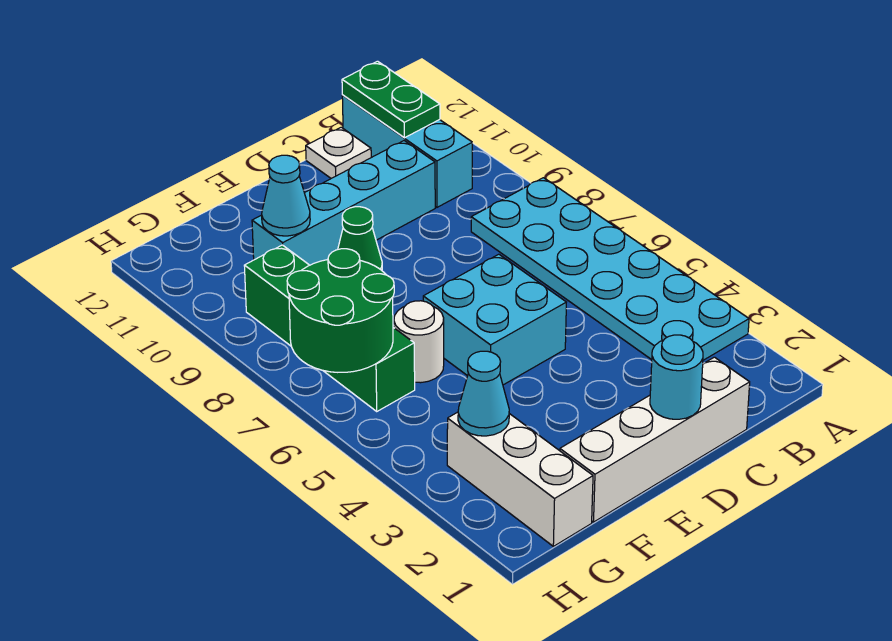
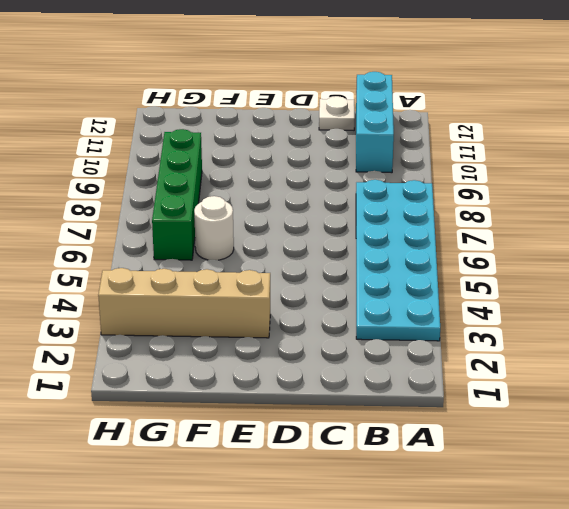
tan brick E3:H3 level 1 -> white brick G1:G3 level 1
none -> white brick C1:F1 level 1
none -> cyan brick C10:F10 level 1
none -> cyan brick D5:E6 level 1

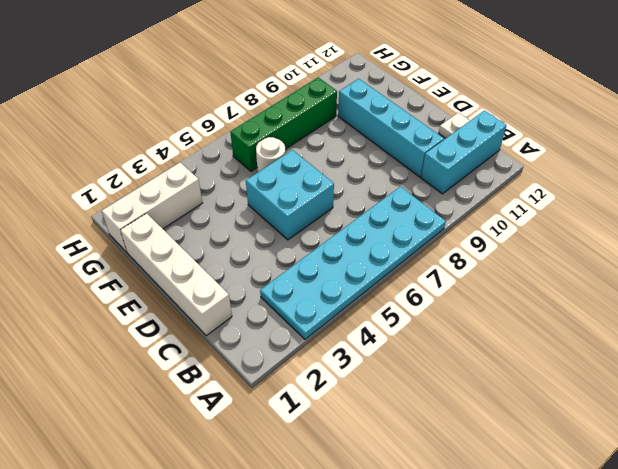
none -> green cone E9 level 1
none -> green plate B11:B12 level 2
none -> cyan round brick D1 level 2

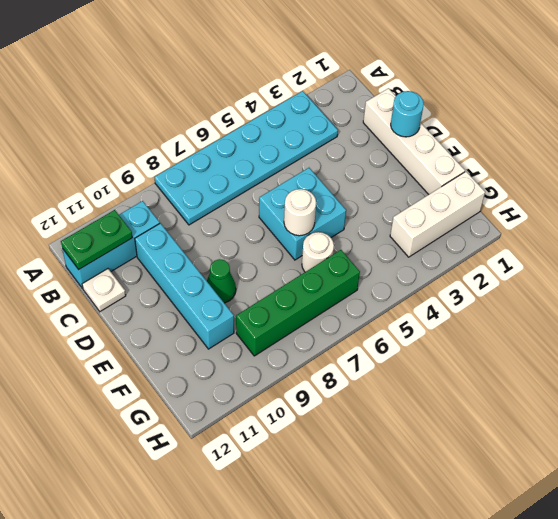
white round brick E6 level 2 -> none
none -> cyan cone F10 level 2
none -> cyan cone G3 level 2
none -> green round brick G6:H7 level 2

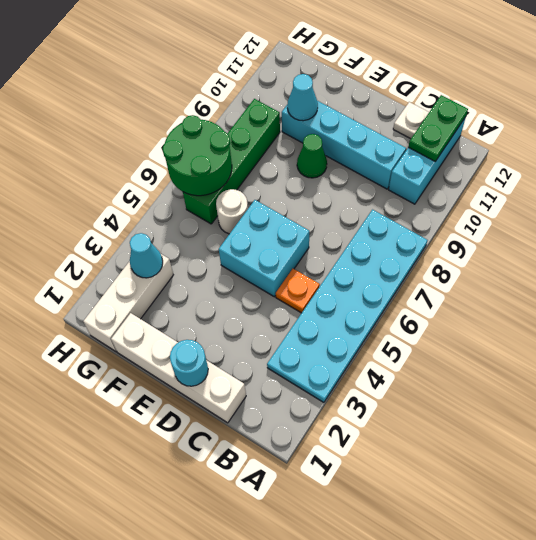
orange plate C5 level 1 -> none

